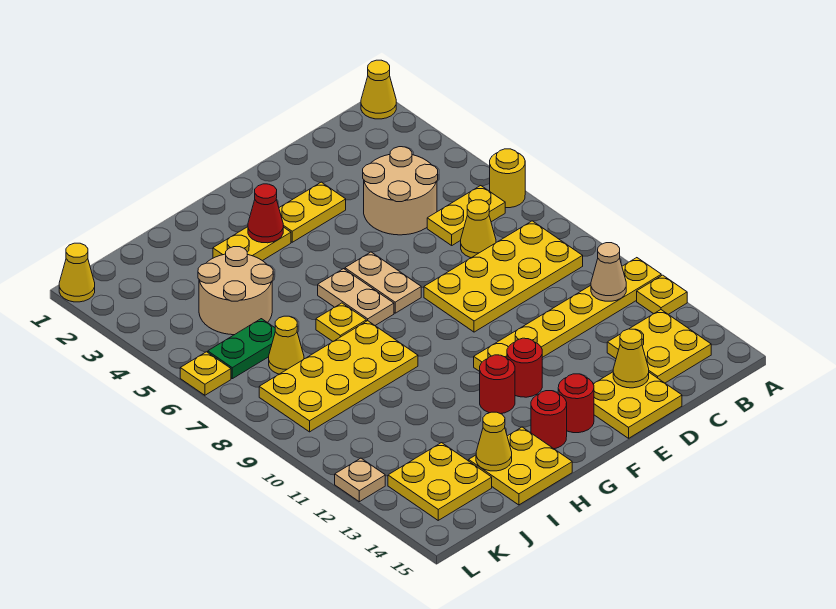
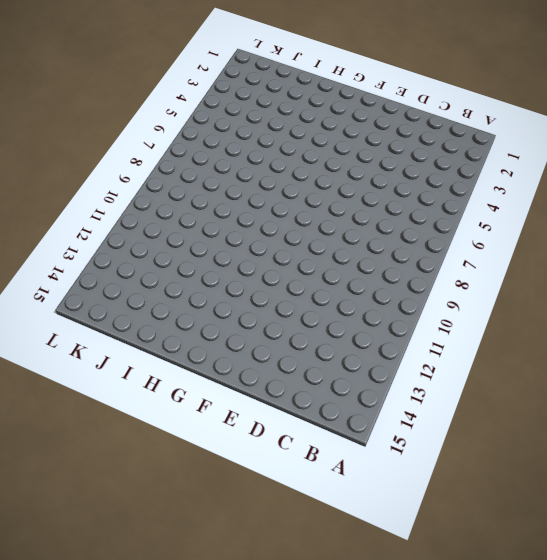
none -> yellow cone A1 level 1
none -> yellow round brick A6 level 1
none -> yellow plate A11:F11 level 1
none -> yellow plate A12 level 1

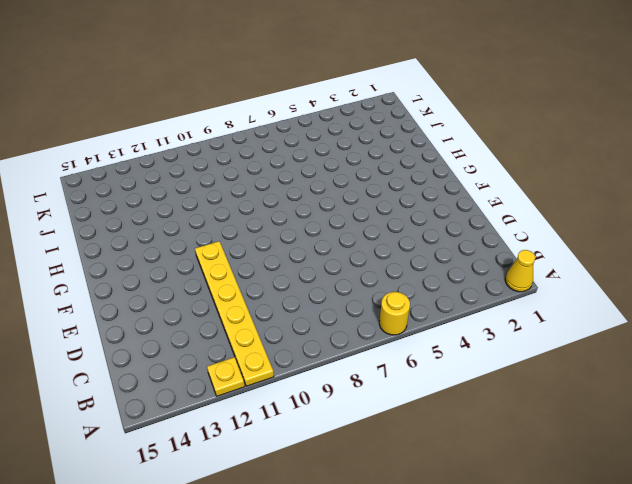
none -> yellow plate B6:C6 level 1
none -> yellow plate B8:E9 level 1
none -> yellow plate B13:C14 level 1
none -> tan round brick C4:D5 level 1

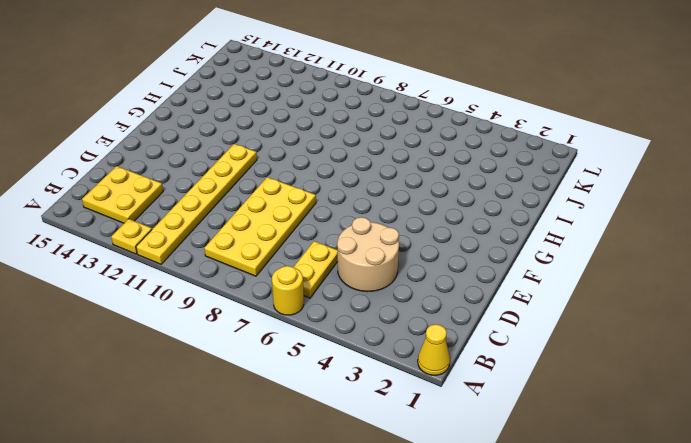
none -> yellow cone C7 level 1
none -> yellow plate D14:E15 level 1
none -> yellow plate E3:F3 level 1
none -> tan plate F6:F7 level 1

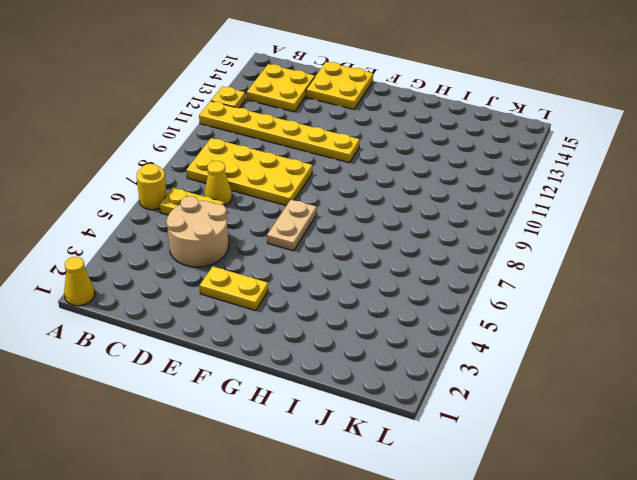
none -> red round brick F12 level 1
none -> red round brick F14 level 1
none -> yellow plate G3:H3 level 1
none -> tan plate G6:G7 level 1

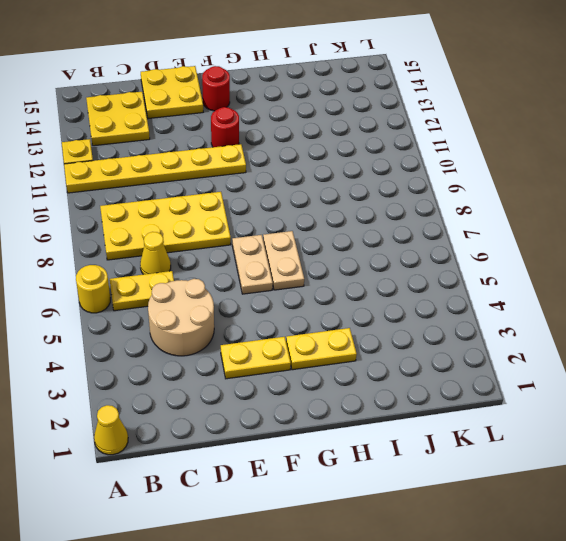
none -> red round brick G12 level 1
none -> red round brick G14 level 1
none -> yellow plate H7 level 1
none -> yellow plate H8:K9 level 1

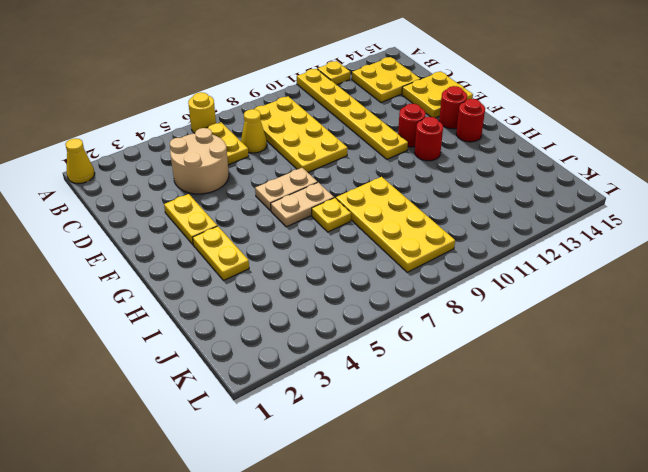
none -> yellow plate H14:I15 level 1
none -> tan round brick I4:J5 level 1
none -> green plate J6:K6 level 1
none -> yellow cone J7 level 1

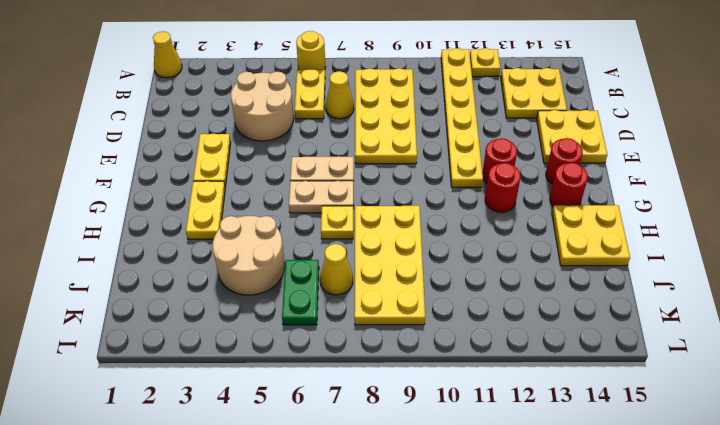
none -> yellow plate J13:K14 level 1
none -> yellow cone L1 level 1
none -> yellow plate L6 level 1
none -> tan plate L12 level 1

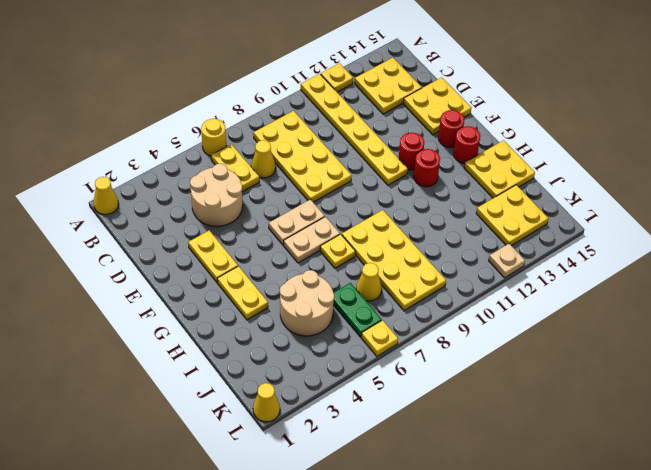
none -> tan cone B11 level 2
none -> yellow cone D14 level 2
none -> red cone G3 level 2
none -> yellow cone I14 level 2

